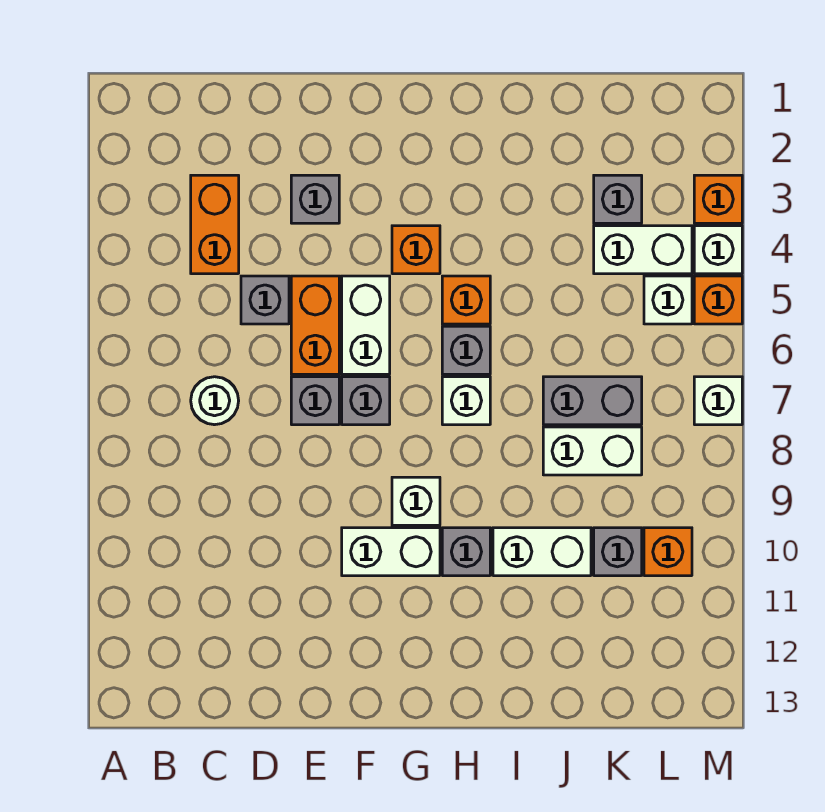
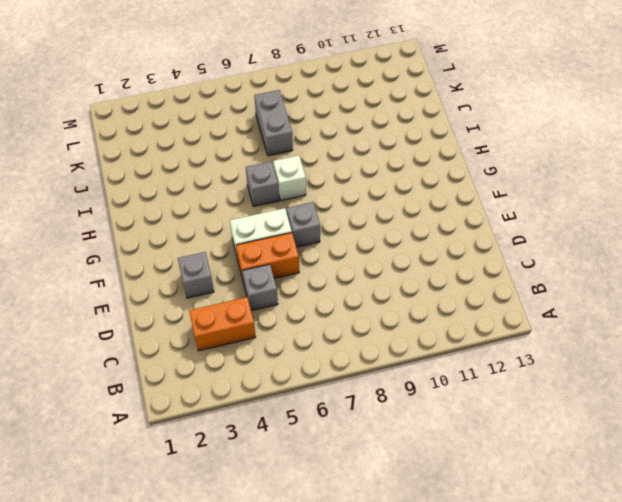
none -> white round brick C7 level 1
none -> grey brick E7 level 1
none -> white brick F10:G10 level 1

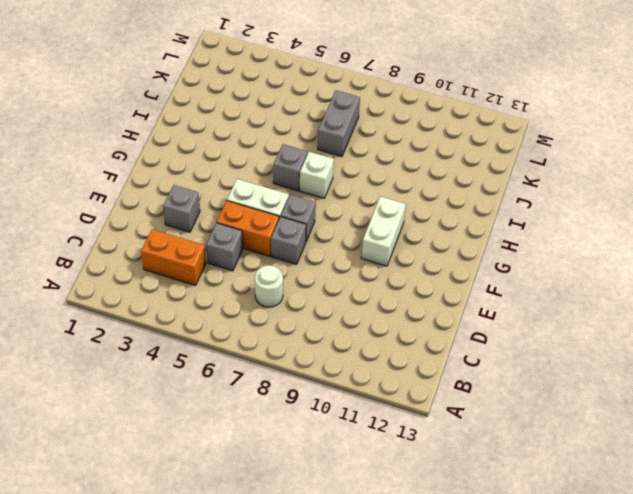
none -> orange brick G4 level 1
none -> white brick G9 level 1
none -> orange brick H5 level 1

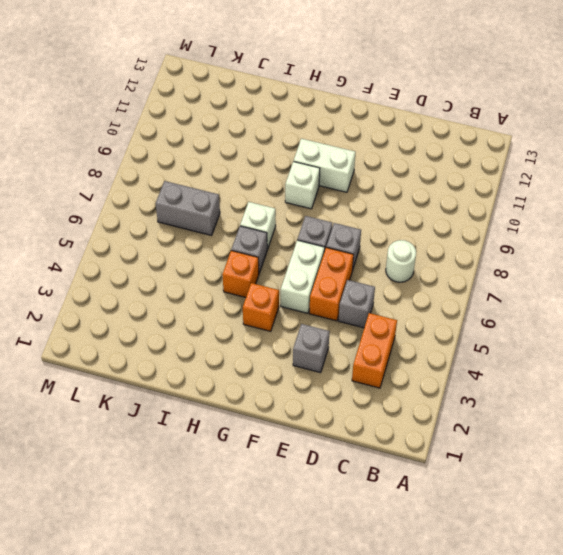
none -> grey brick H10 level 1
none -> white brick I10:J10 level 1
none -> white brick J8:K8 level 1

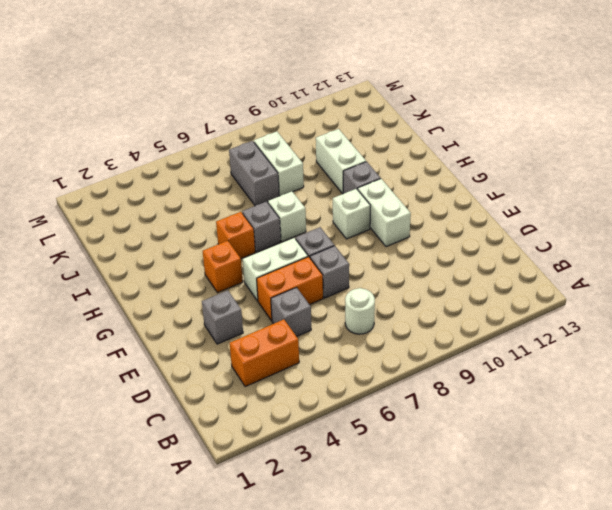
none -> grey brick K3 level 1
none -> white brick K4:L4 level 1
none -> grey brick K10 level 1

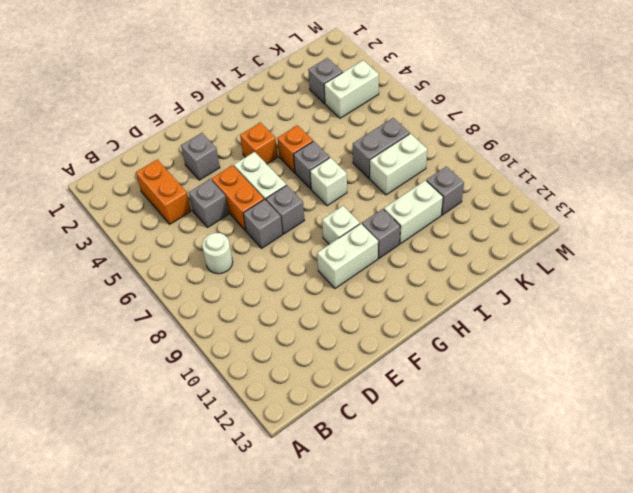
none -> white brick L5 level 1
none -> orange brick L10 level 1
none -> orange brick M3 level 1

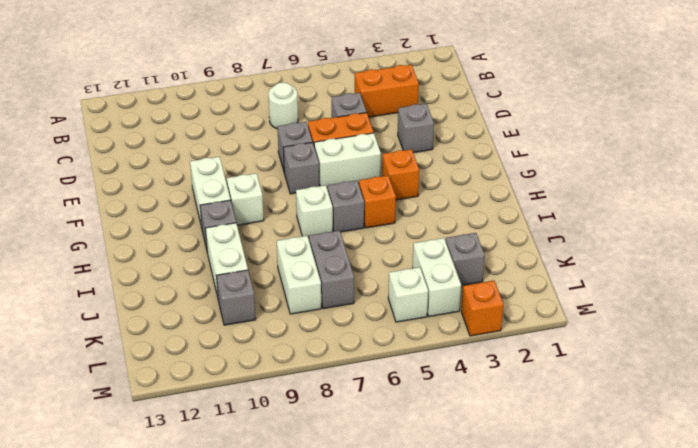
none -> orange brick L10 level 1
none -> white brick M4 level 1
none -> orange brick M5 level 1

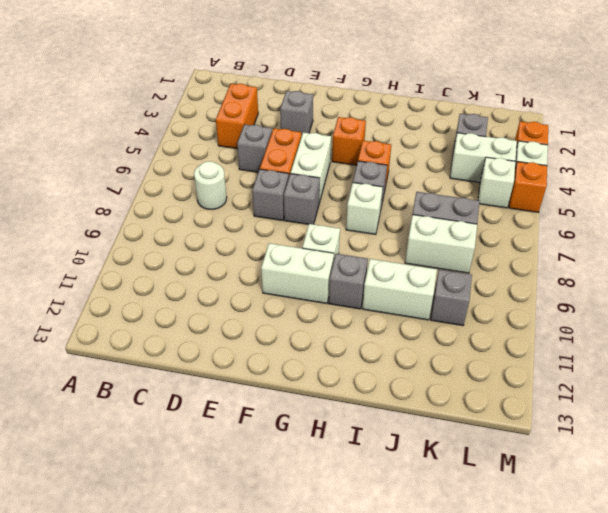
none -> orange brick L10 level 1
none -> white brick M7 level 1

